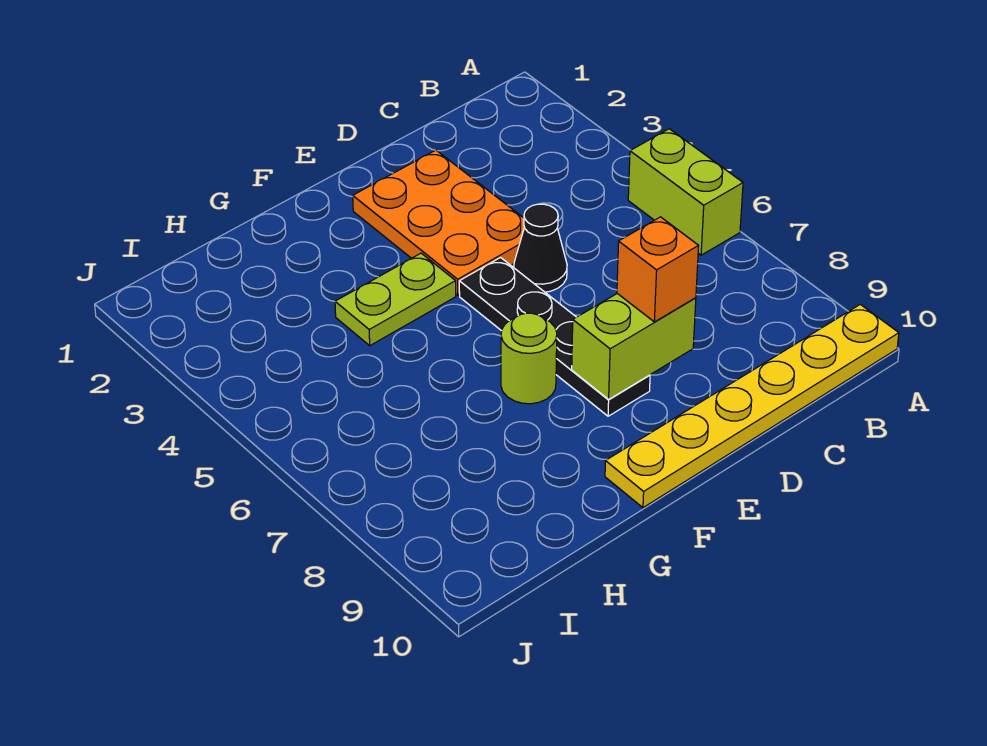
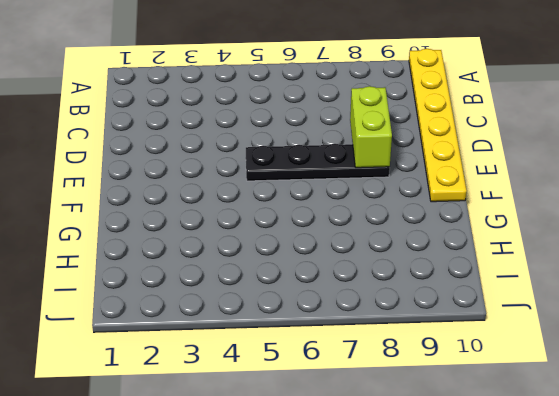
none -> lime brick A5:A6 level 1
none -> orange plate D2:E4 level 1

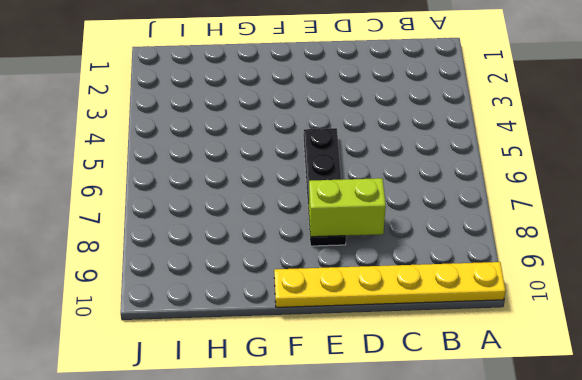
none -> lime brick A5:A6 level 1
none -> orange plate D2:E4 level 1

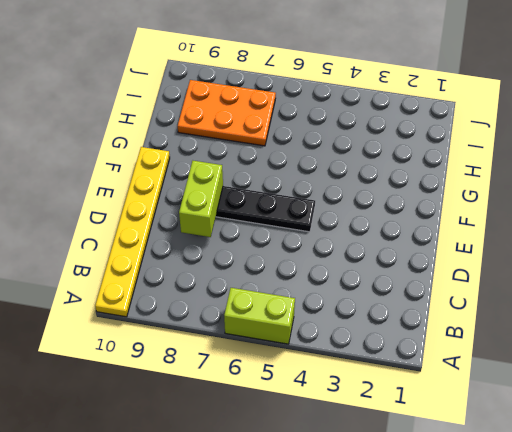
orange plate H7:I9 level 1 -> orange plate D2:E4 level 1
none -> black cone D5 level 1
none -> lime plate F4:G4 level 1

